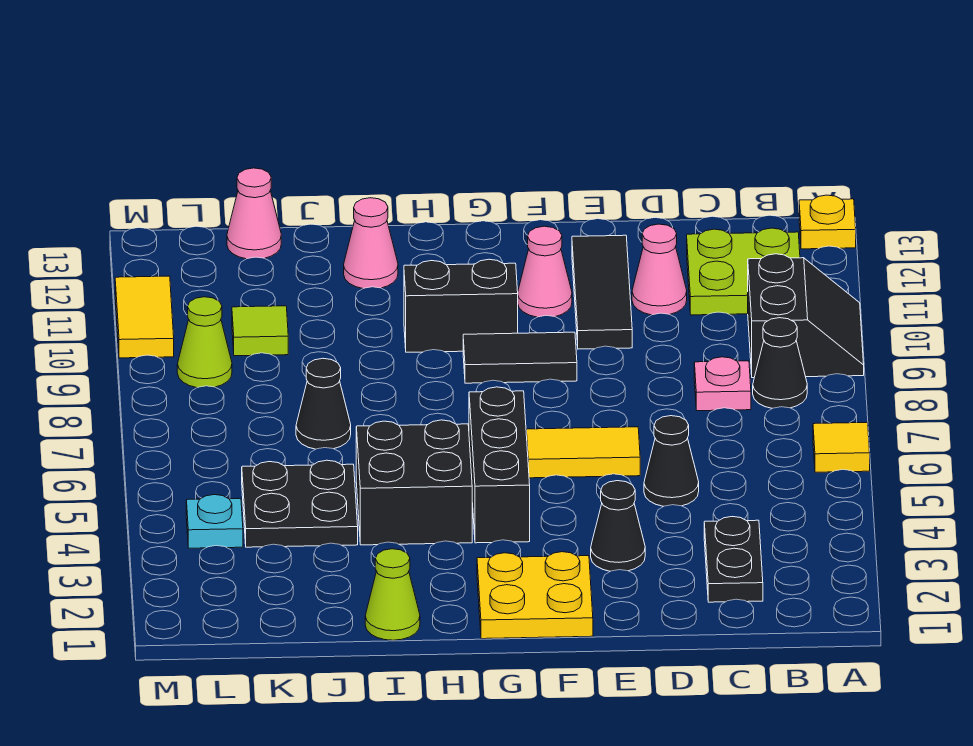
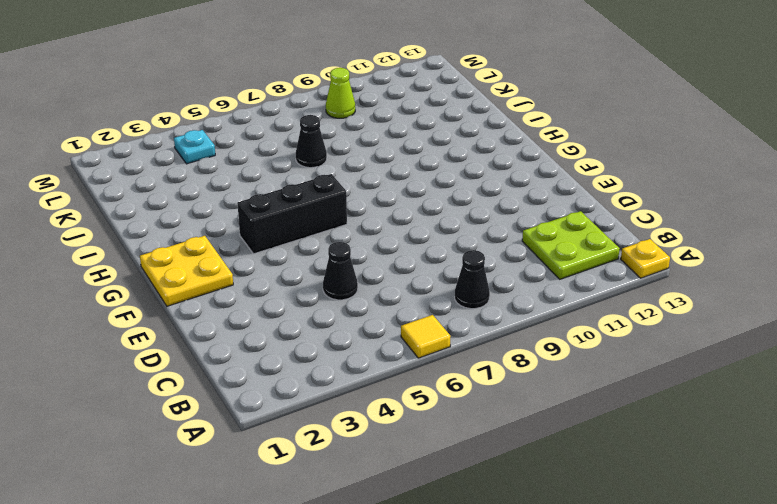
none -> black slope A9:B10 level 1 top B
none -> black plate C2:C3 level 1
none -> pink plate C8 level 1

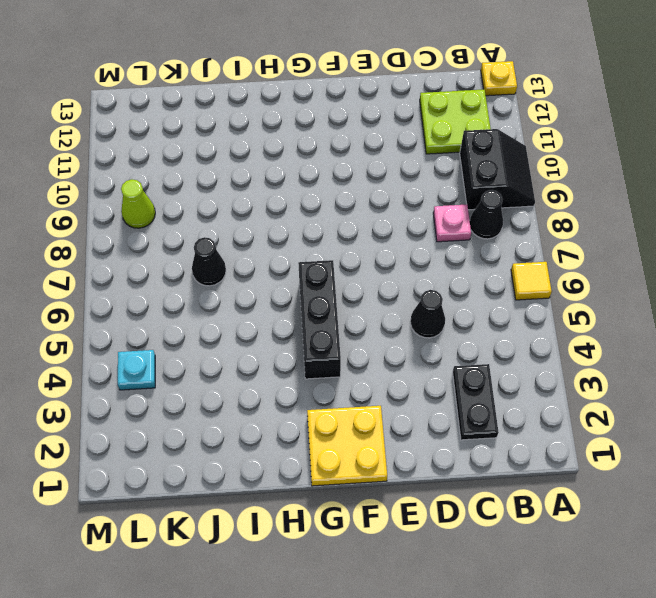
none -> pink cone D11 level 1
none -> black cone E3 level 1
none -> yellow tile E6:F6 level 1

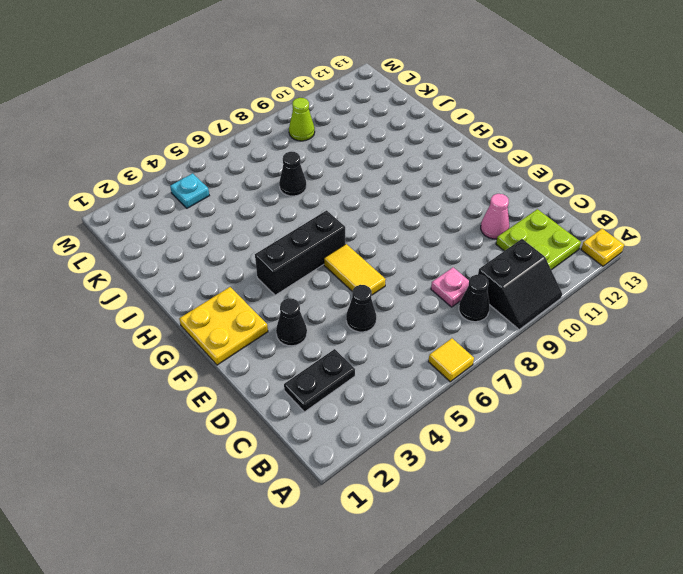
none -> black tile E10:E12 level 1
none -> black tile F9:G9 level 1
none -> pink cone F11 level 1

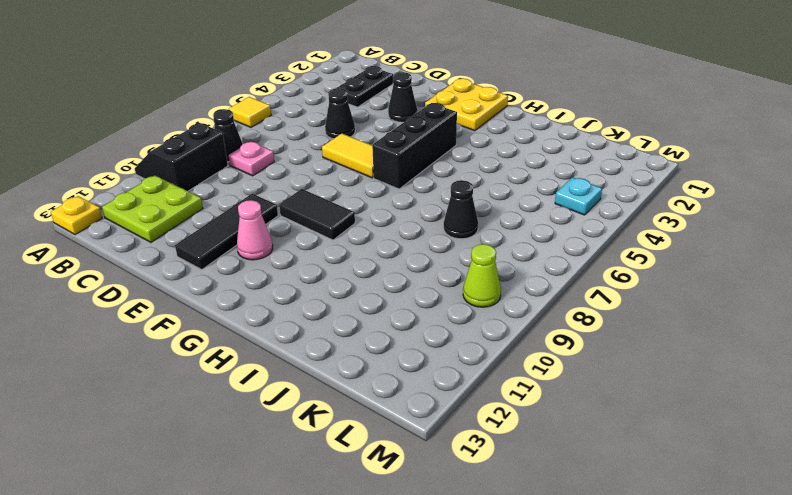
none -> pink cone D11 level 1
none -> black brick G10:H10 level 1
none -> black brick H4:I5 level 1

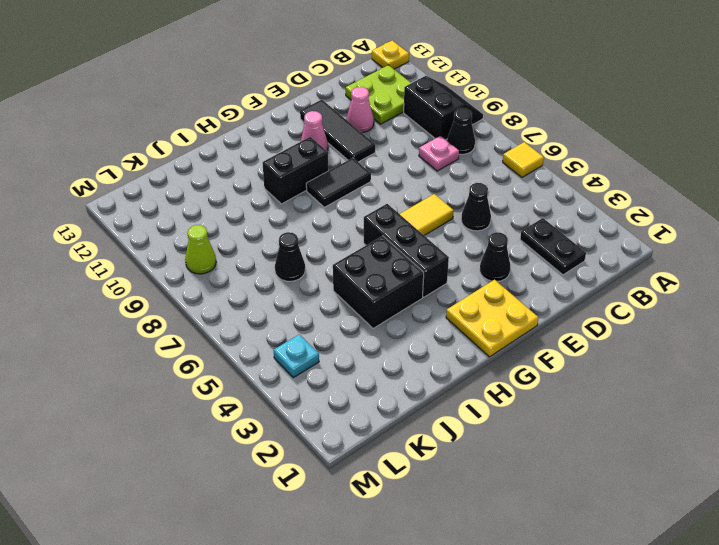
none -> lime cone I1 level 1
none -> pink cone I12 level 1
none -> black plate J4:K5 level 1

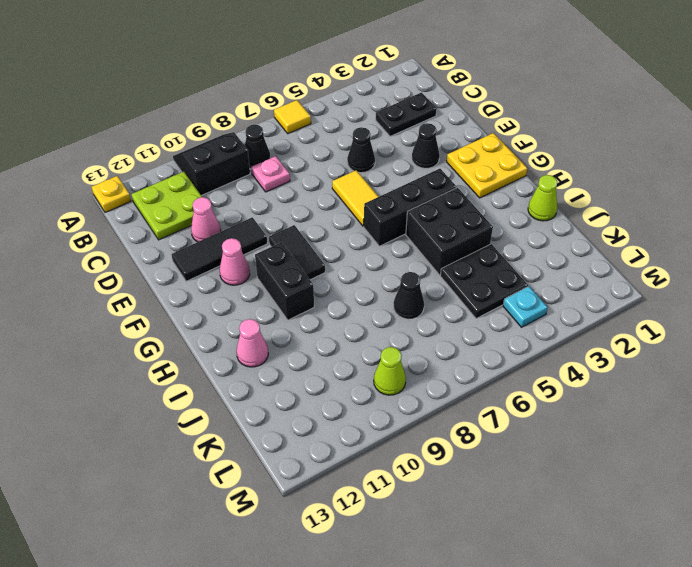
none -> lime tile K10 level 1
none -> pink cone K13 level 1
none -> yellow tile M10:M11 level 1

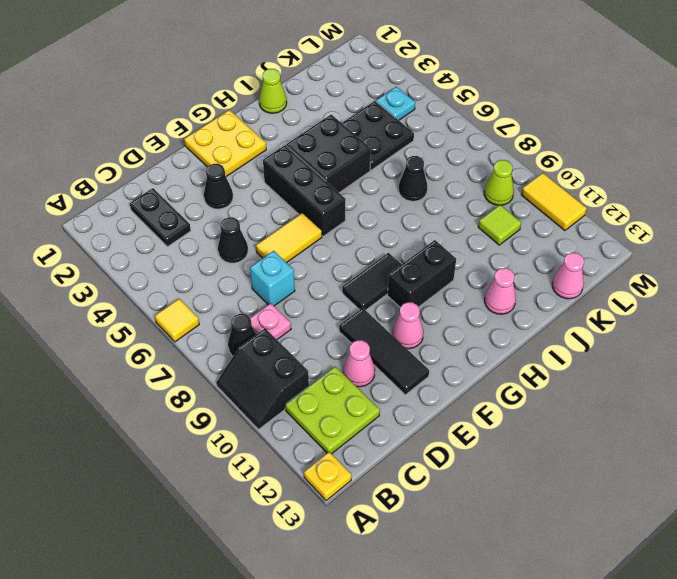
cyan brick D7 level 1 -> none

